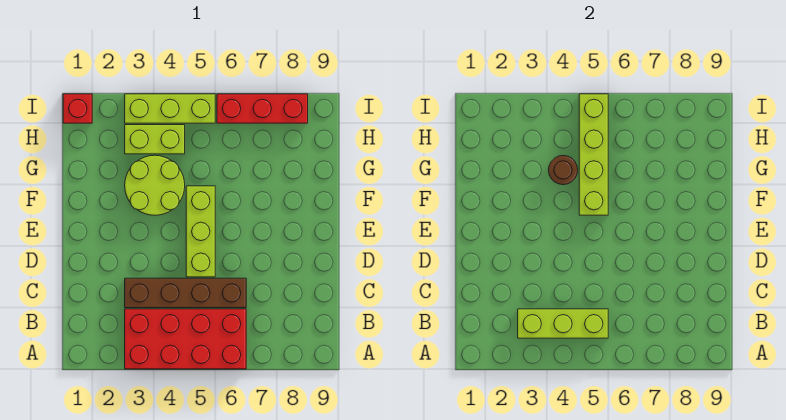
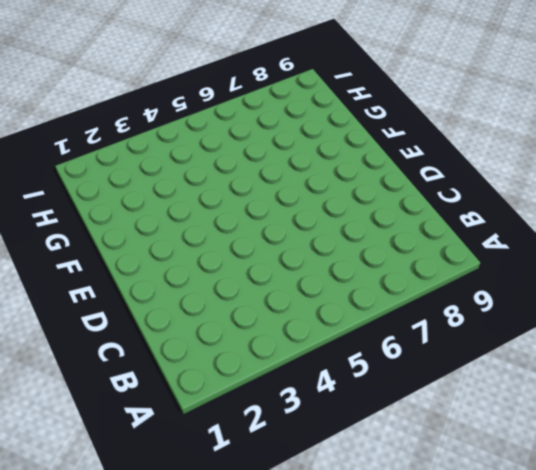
none -> red brick A3:B6 level 1
none -> brown brick C3:C6 level 1

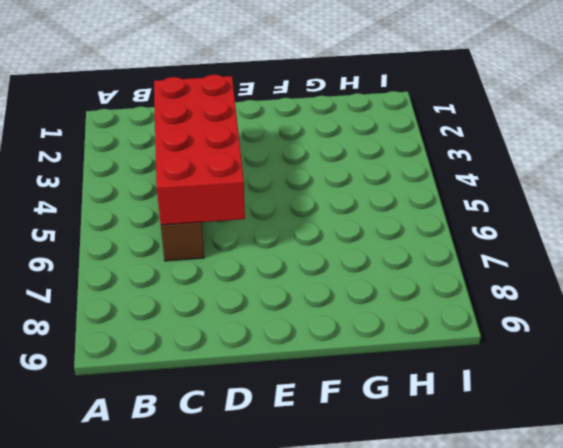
red brick C3:D6 level 2 -> red brick A3:B6 level 1
none -> lime brick D5:F5 level 1
none -> lime round brick F3:G4 level 1

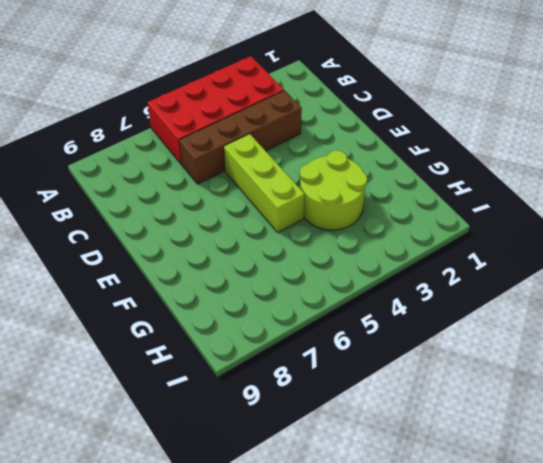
none -> lime brick H3:H4 level 1
none -> red brick I1 level 1

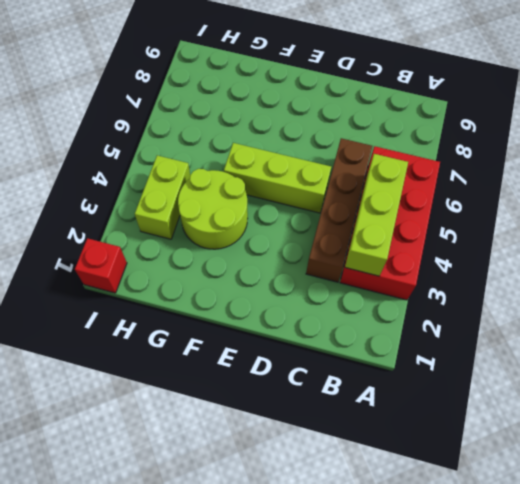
none -> lime brick I3:I5 level 1
none -> red brick I6:I8 level 1

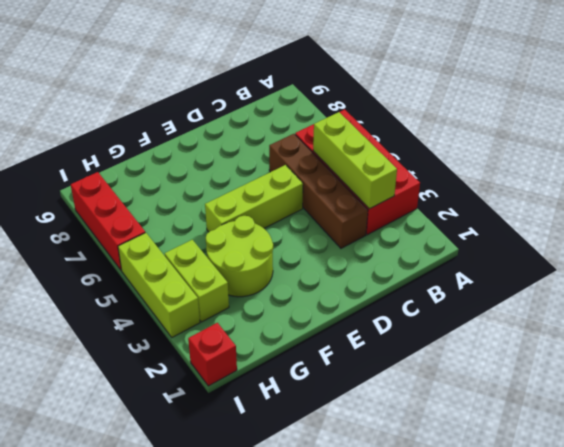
none -> lime brick F5:I5 level 2
none -> brown round brick G4 level 2

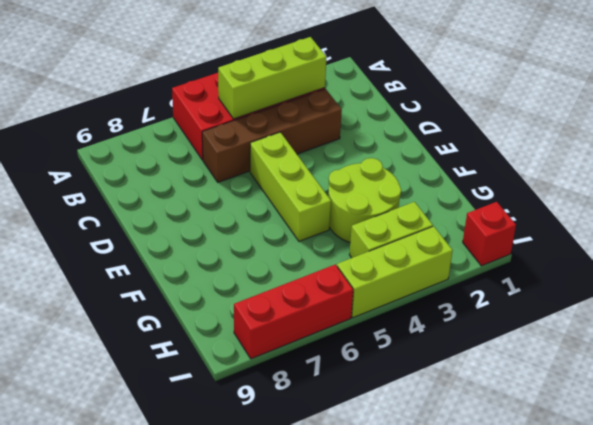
none -> lime brick F5:I5 level 2
none -> brown round brick G4 level 2

